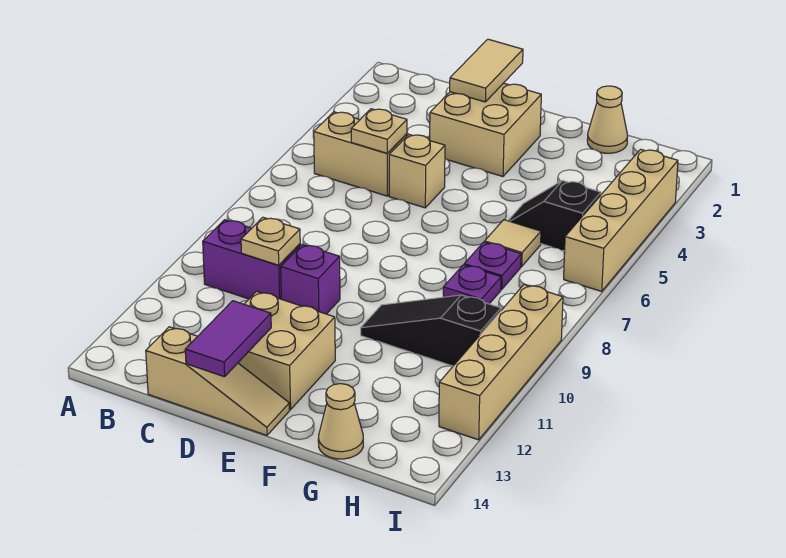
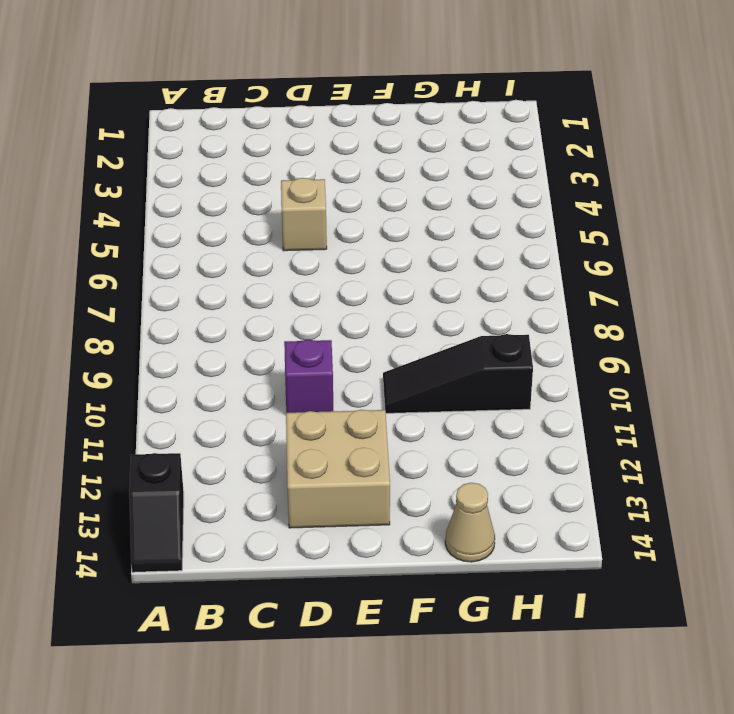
black slope A13:A14 level 1 top 13 -> black slope G5:H5 level 1 top H
none -> tan brick B5:C5 level 1
none -> purple brick B10:C10 level 1
none -> tan slope C14:E14 level 1 top C

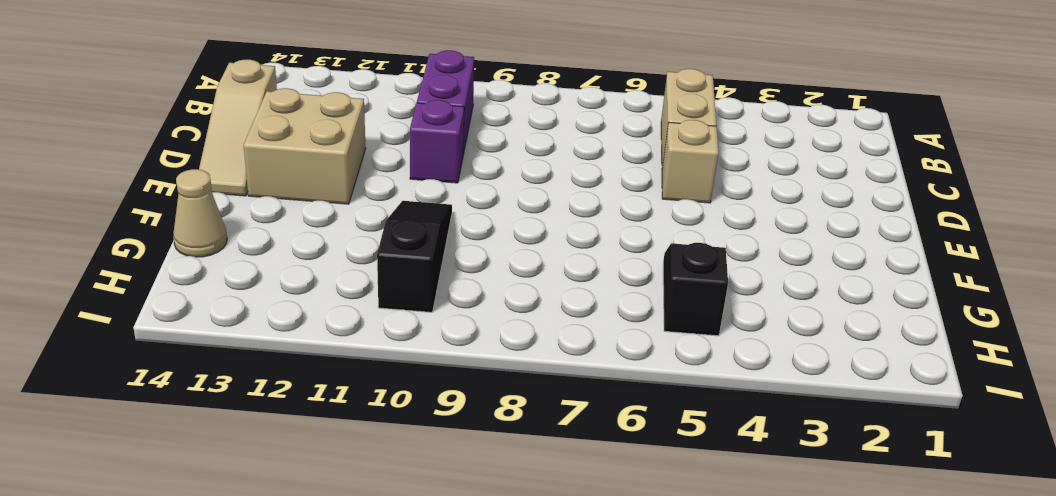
none -> tan brick D2:E3 level 1
none -> tan cone G1 level 1
none -> tan tile G6 level 1

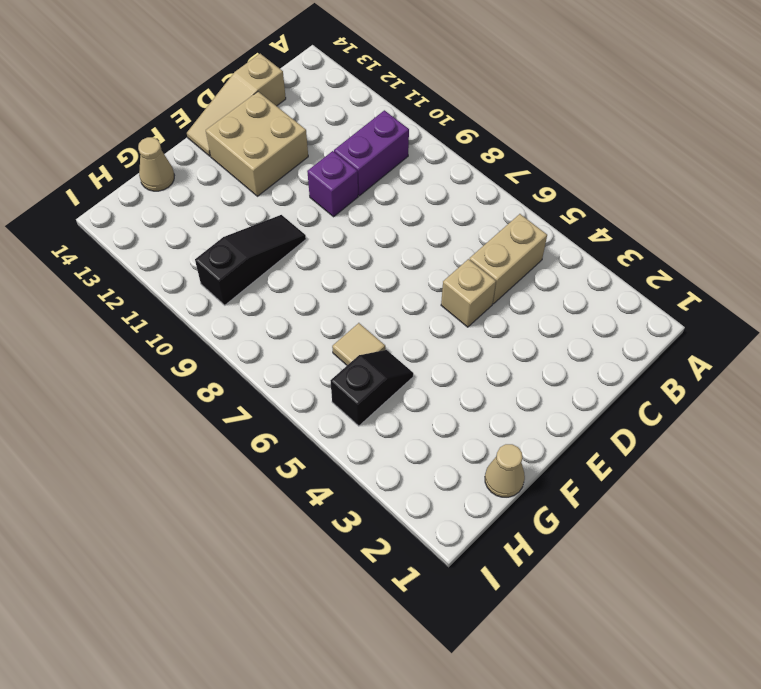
none -> tan brick D2:E3 level 1
none -> purple plate G7 level 1
none -> purple plate G8 level 1

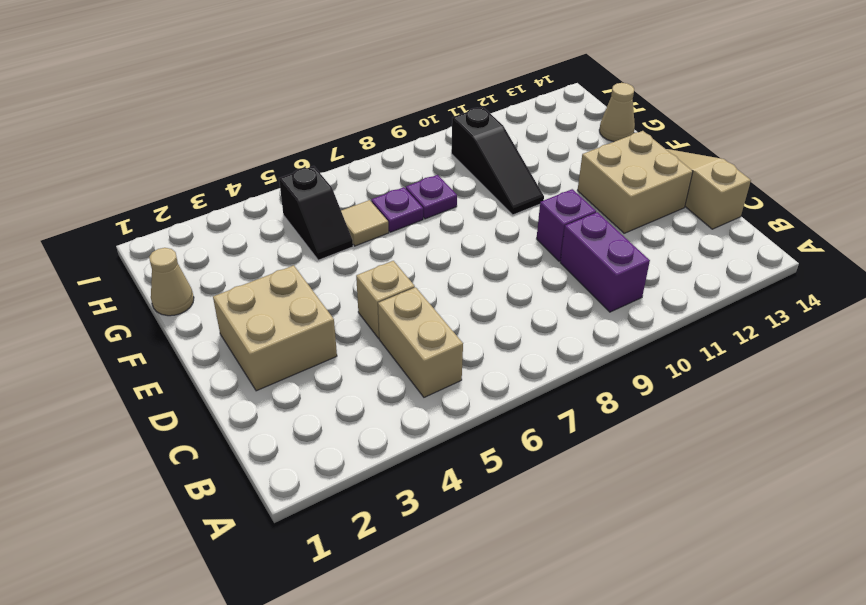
none -> tan brick I3:I6 level 1
none -> tan brick I9:I12 level 1
none -> tan plate C5 level 2

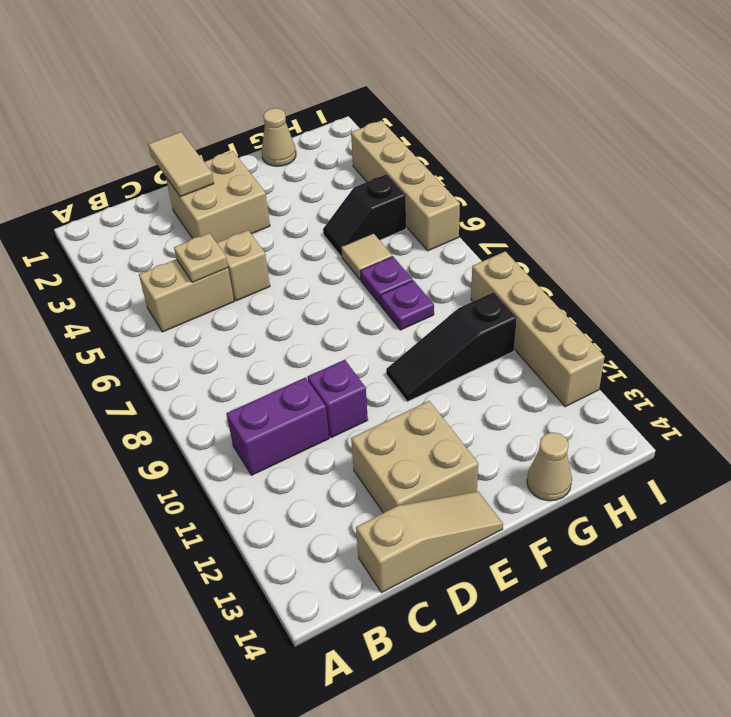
none -> tan plate C10 level 2
none -> purple tile D13:D14 level 2

